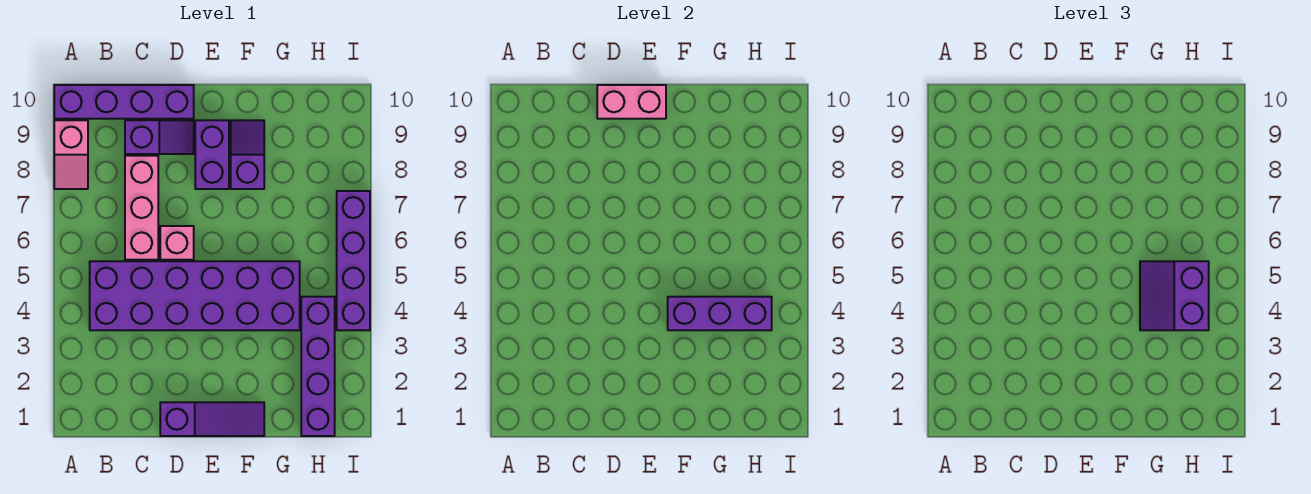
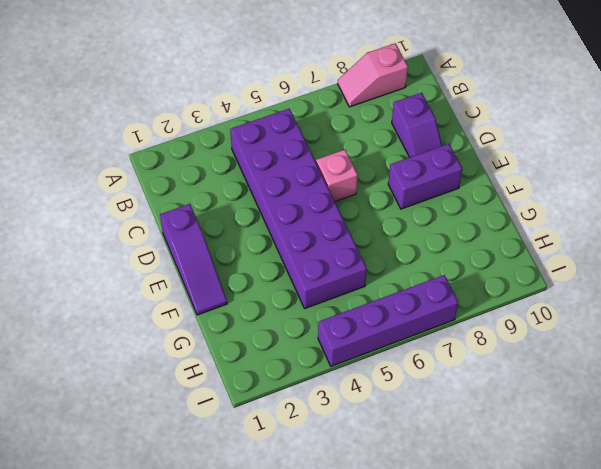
none -> purple brick A10:D10 level 1
none -> pink brick C6:C8 level 1
none -> purple slope F8:F9 level 1 top 8

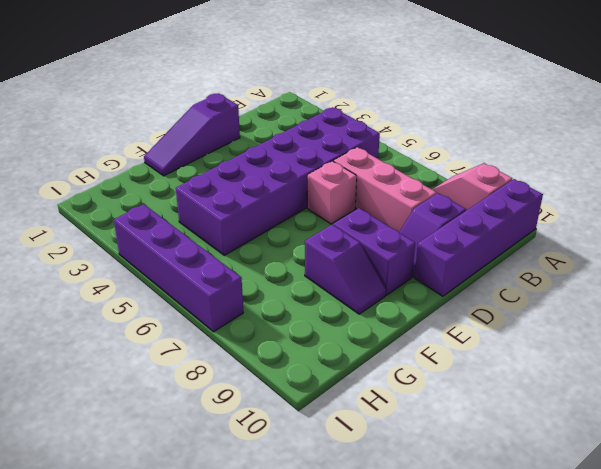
none -> purple brick H1:H4 level 1
none -> pink brick D10:E10 level 2
none -> purple brick F4:H4 level 2

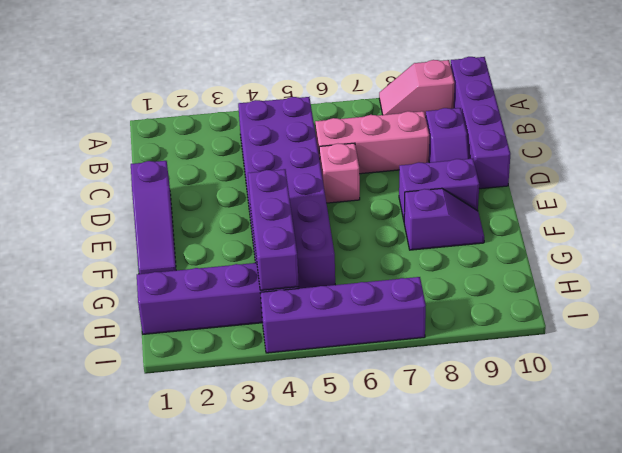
none -> pink brick D10:E10 level 2
none -> purple slope G4:H5 level 3 top H

